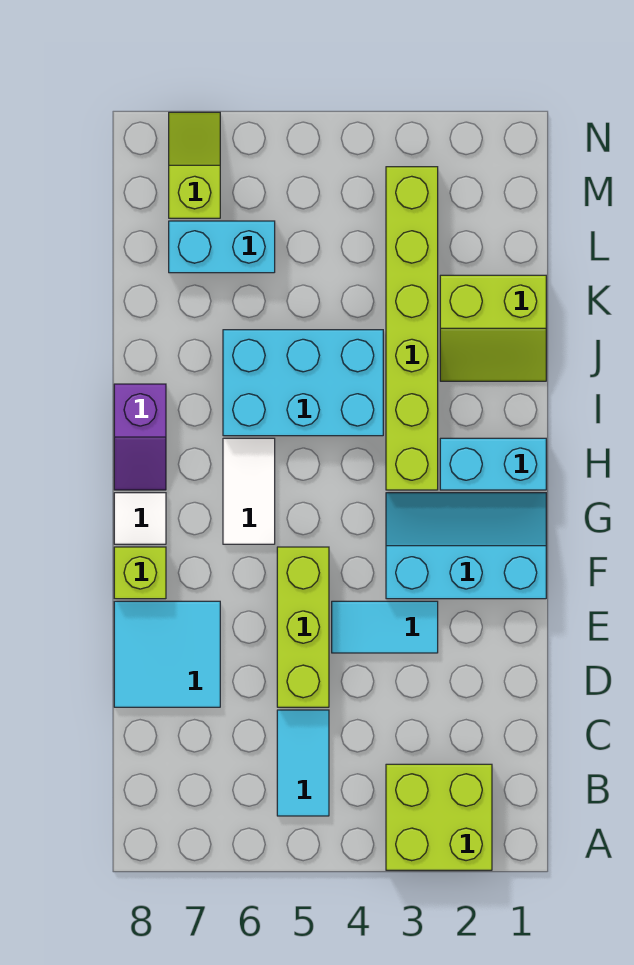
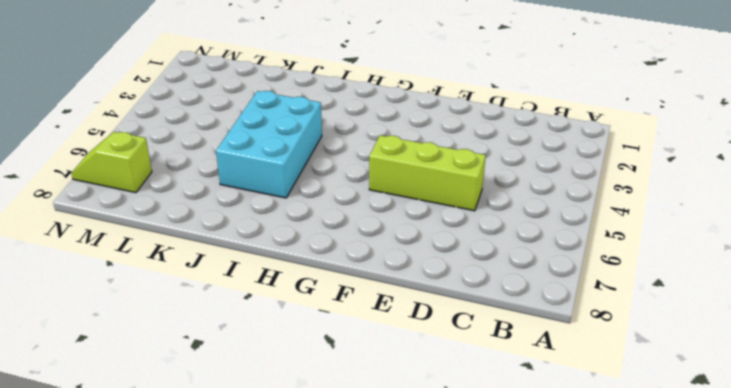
none -> lime brick A2:B3 level 1
none -> cyan tile B5:C5 level 1
none -> cyan tile D7:E8 level 1

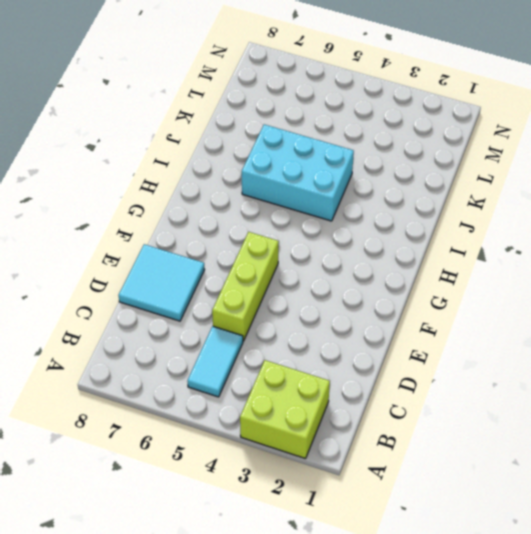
none -> cyan tile E3:E4 level 1
none -> cyan slope F1:G3 level 1 top F
none -> lime brick F8 level 1

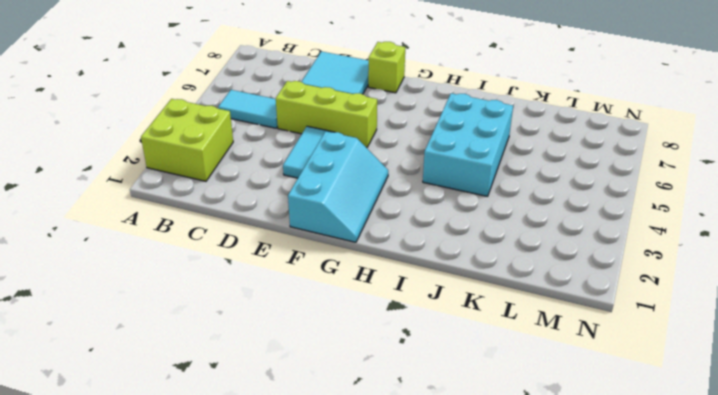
none -> white tile G6:H6 level 1
none -> white tile G8 level 1
none -> cyan brick H1:H2 level 1

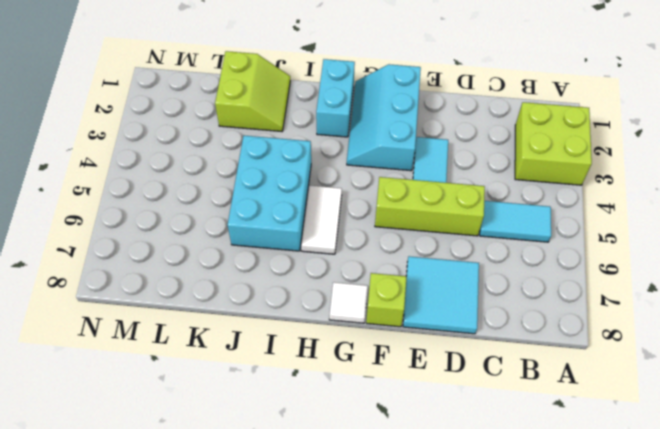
white tile H5:H6 level 1 -> white tile G6:H6 level 1
none -> lime brick H3:M3 level 1
none -> purple slope H8:I8 level 1 top I
none -> cyan brick L6:L7 level 1

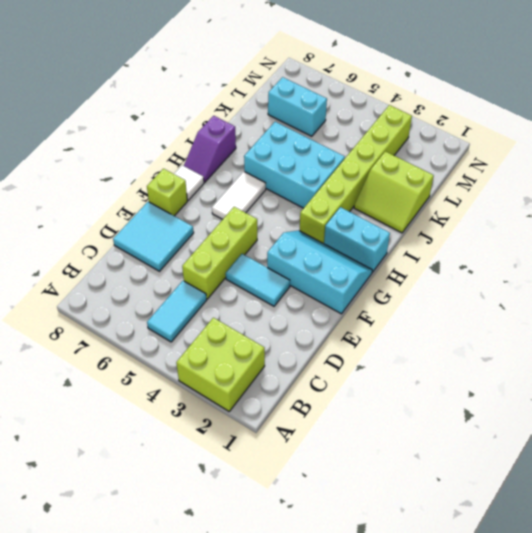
none -> lime slope M7:N7 level 1 top M

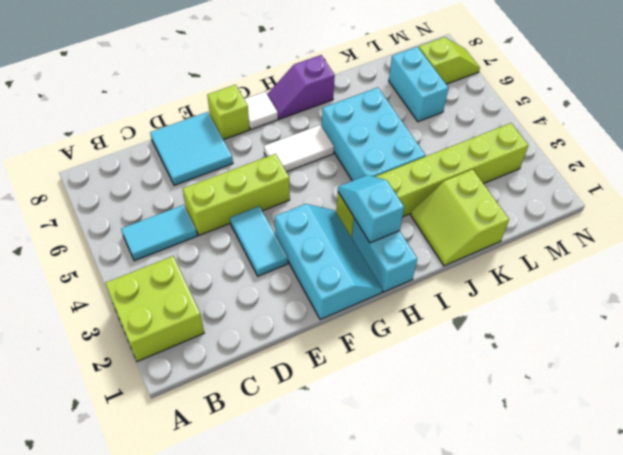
cyan slope H2:H3 level 2 top 2 -> none

